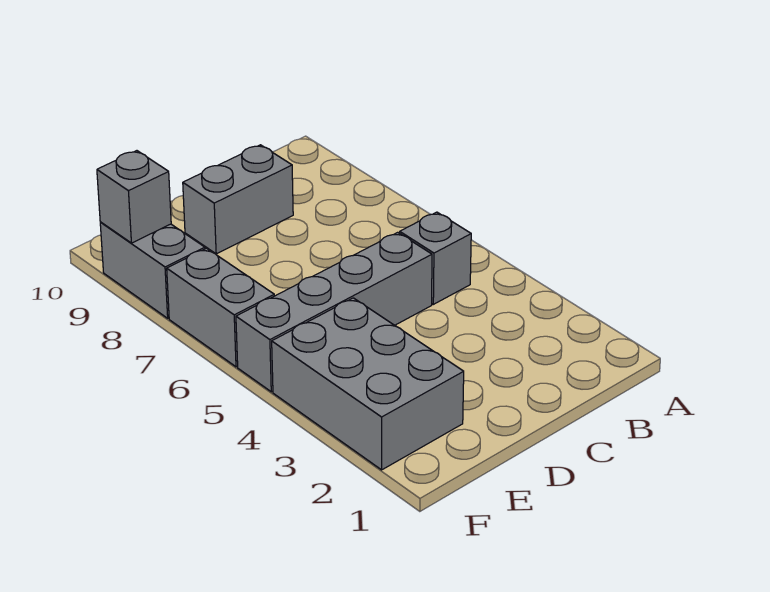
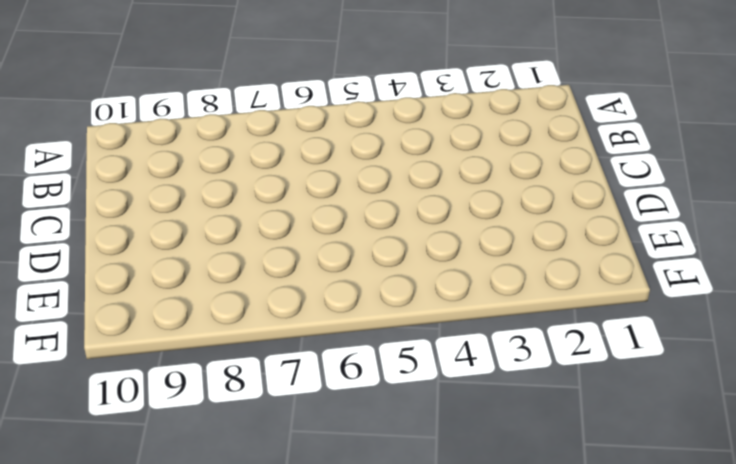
none -> grey brick B5 level 1
none -> grey brick C5:F5 level 1

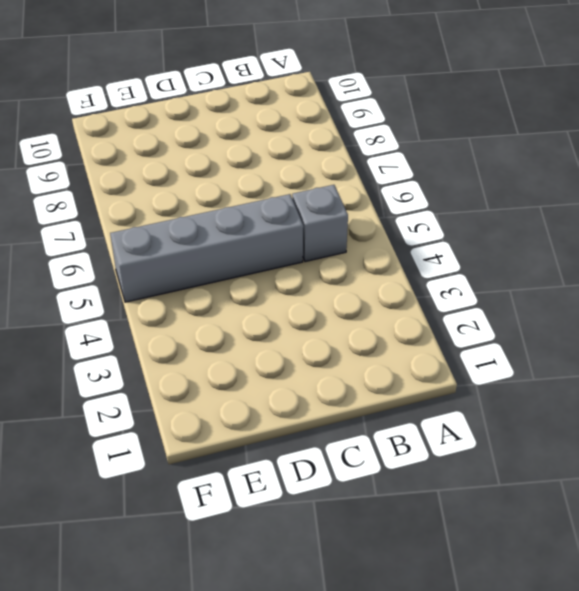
none -> grey brick C9:D9 level 1
none -> grey brick E2:F4 level 1

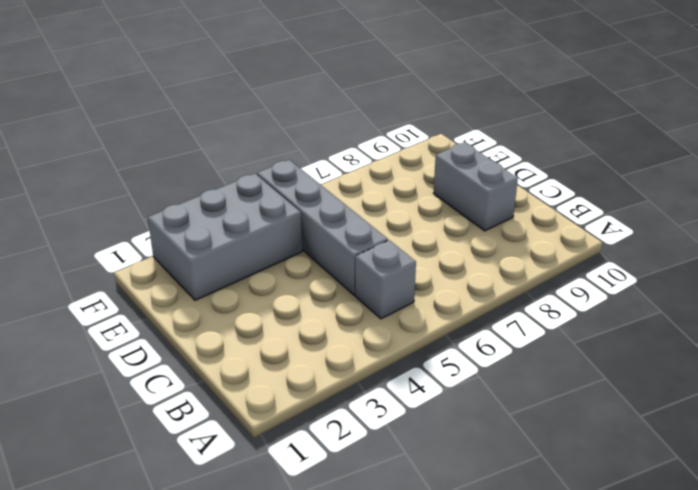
none -> grey brick F6:F7 level 1
none -> grey brick F8:F9 level 1

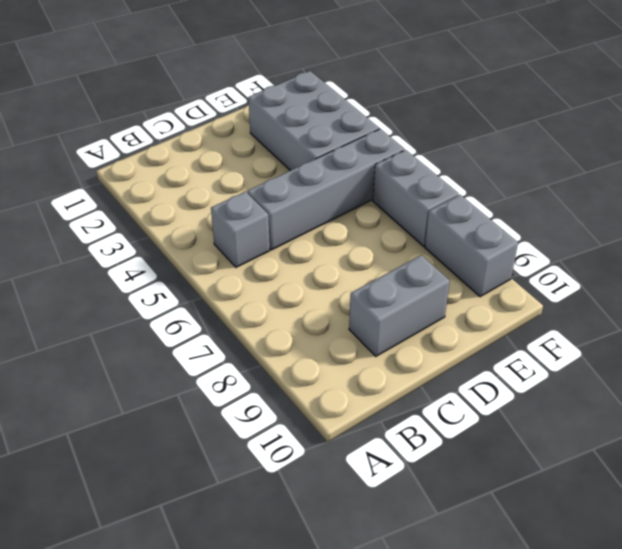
none -> grey brick F9 level 2

